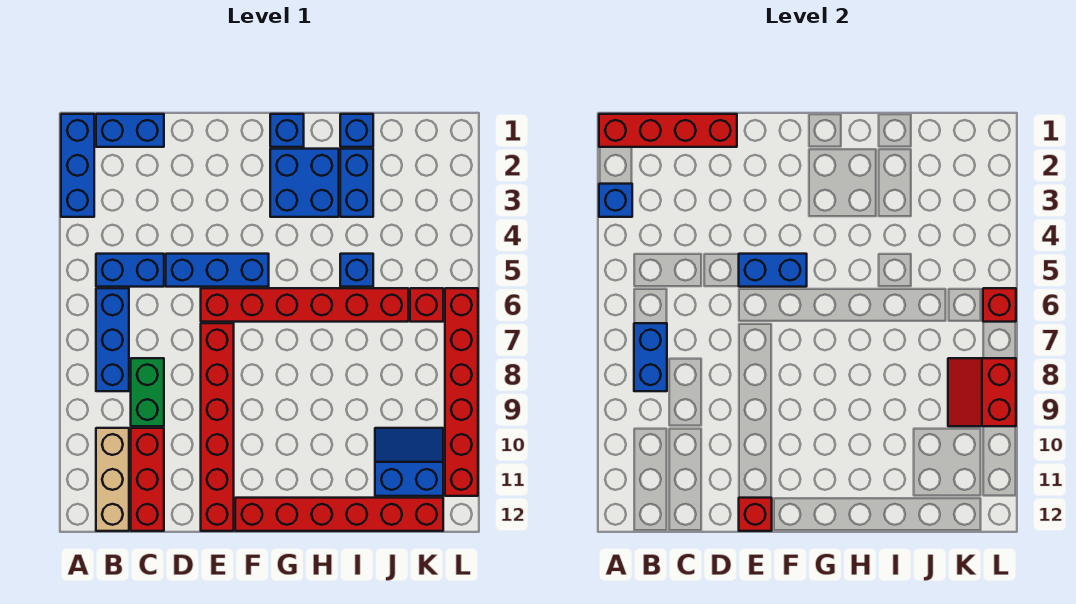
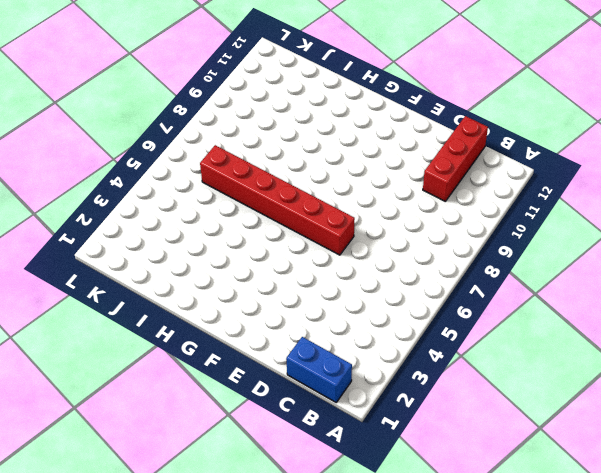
none -> blue brick A1:A3 level 1
none -> blue brick B5:C5 level 1
none -> blue brick B6:B8 level 1

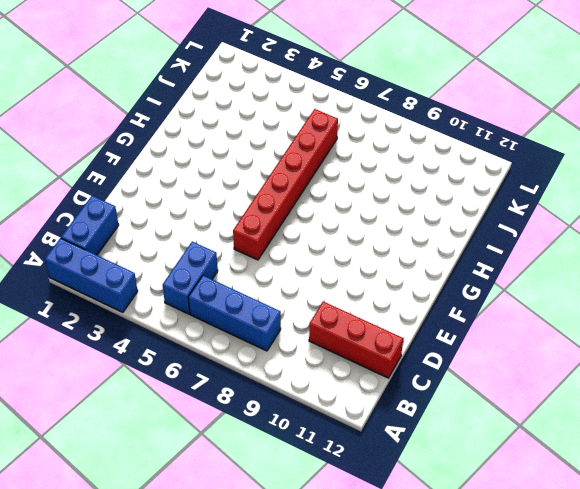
none -> tan brick B10:B12 level 1
none -> green brick C8:C9 level 1
none -> blue brick D5:F5 level 1

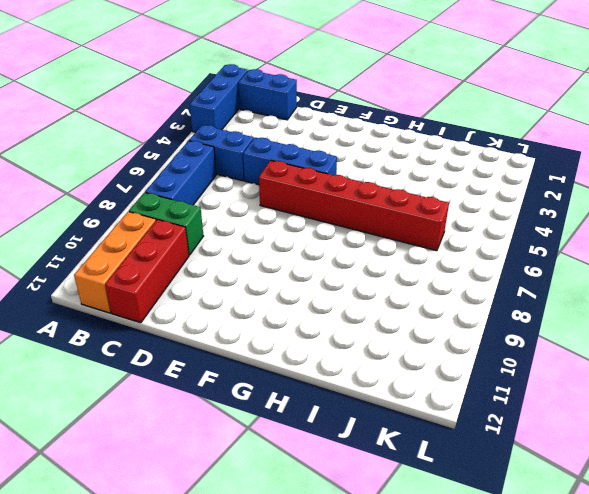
green brick B9:C9 level 1 -> green brick C8:C9 level 1
orange brick B10:B12 level 1 -> tan brick B10:B12 level 1
none -> red brick E7:E12 level 1
none -> red brick F12:K12 level 1
none -> blue brick G1 level 1

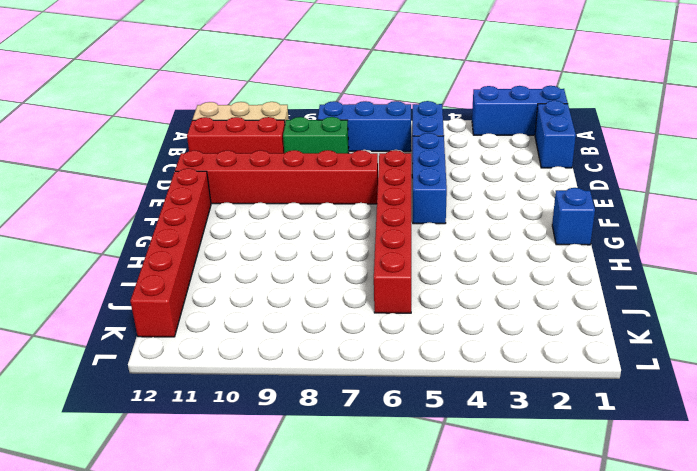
none -> blue brick G2:H3 level 1
none -> blue brick I1 level 1
none -> blue brick I2:I3 level 1

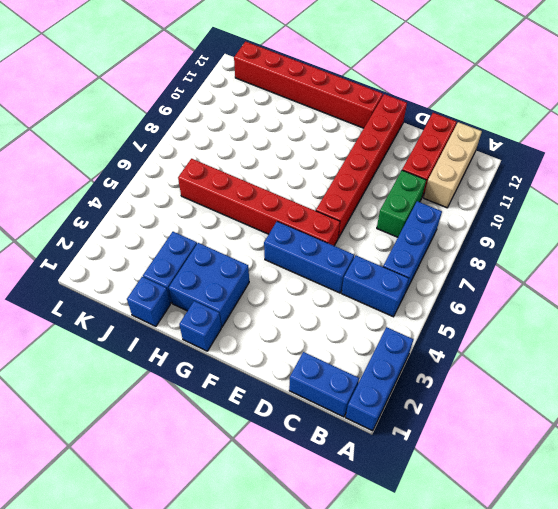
none -> blue brick I5 level 1
none -> blue slope J10:K11 level 1 top 11
none -> red brick K6 level 1

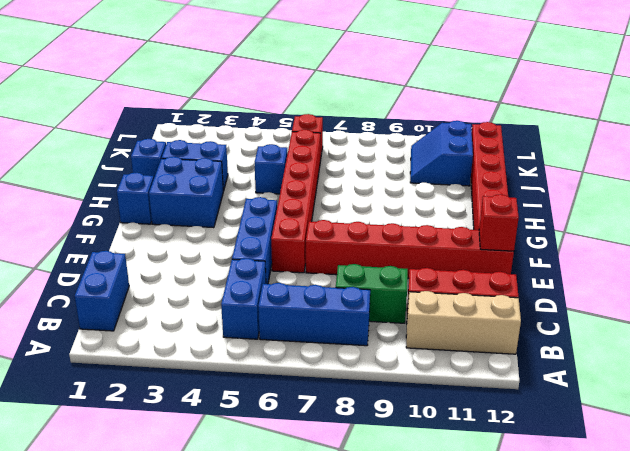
none -> blue brick A1:A3 level 1
none -> red brick L6:L11 level 1
none -> red brick A1:D1 level 2

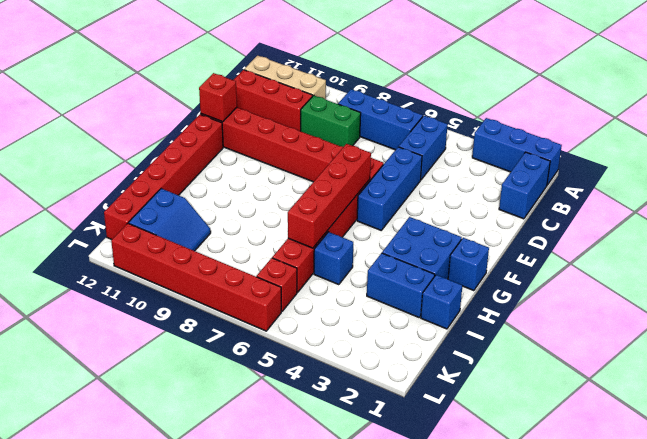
red brick F6:I6 level 2 -> red brick A1:D1 level 2
none -> blue brick A3 level 2
none -> blue brick B7:B8 level 2
none -> blue brick E5:F5 level 2

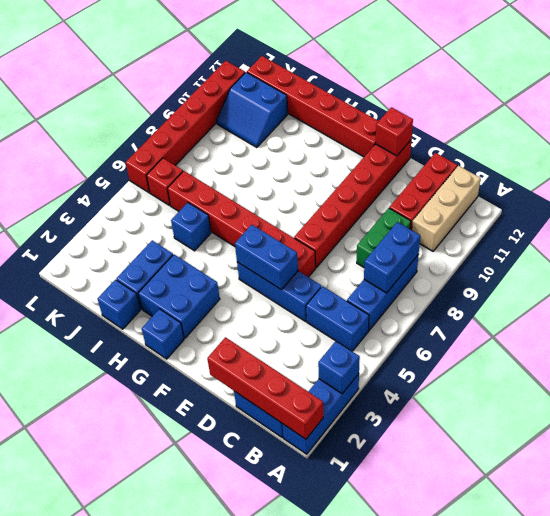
none -> red slope K8:L9 level 2 top L
none -> red brick L6 level 2

